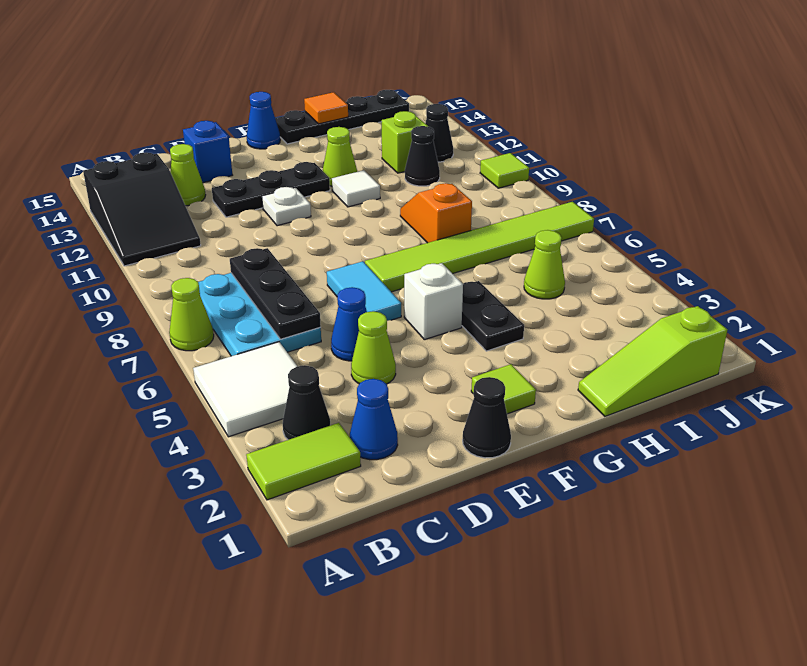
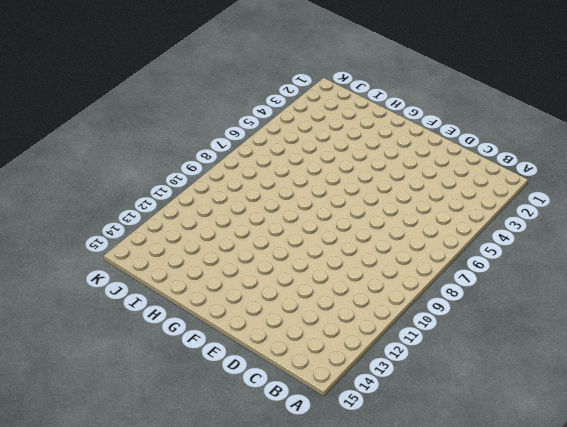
none -> lime tile A2:B2 level 1
none -> white tile A4:B5 level 1
none -> lime cone A7 level 1
none -> black slope A11:B13 level 1 top 13

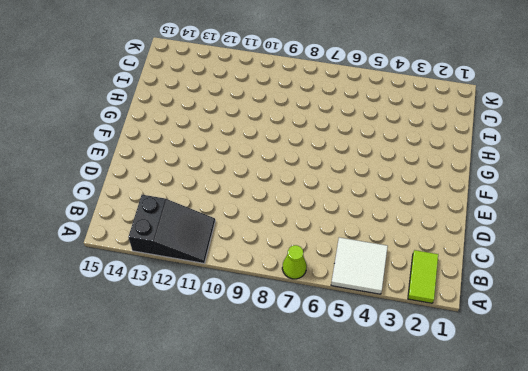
none -> black cone B3 level 1
none -> cyan plate B6:C8 level 1
none -> blue cone C2 level 1
none -> lime cone C13 level 1

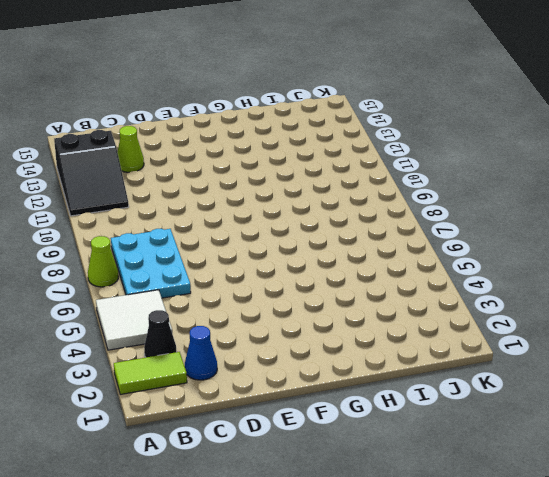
none -> lime cone D4 level 1
none -> blue cone D5 level 1
none -> black plate D12:F12 level 1
none -> blue brick D14 level 1

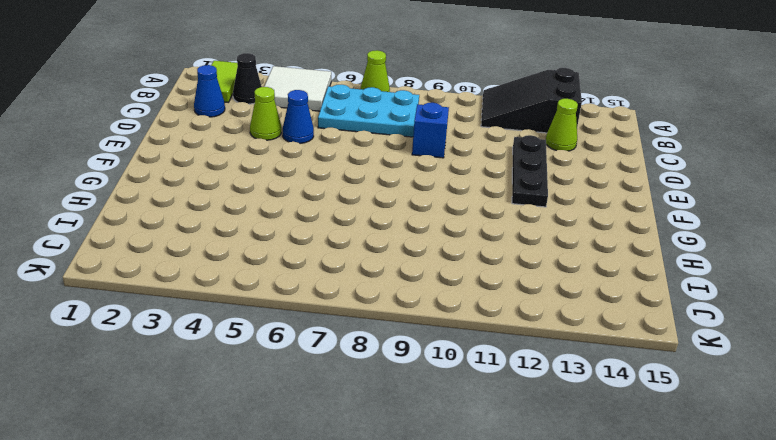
blue brick D9 level 1 -> blue brick D14 level 1
none -> black cone E1 level 1
none -> cyan tile E6:E7 level 1
none -> white plate E11 level 1
none -> lime tile F2 level 1

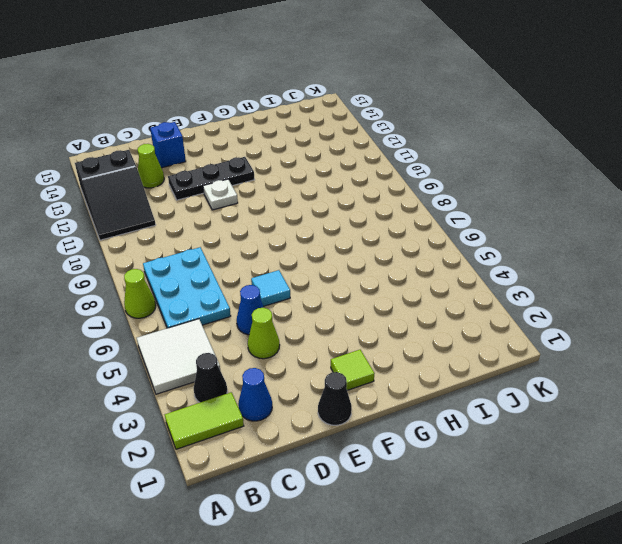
cyan tile E6 level 1 -> cyan tile E6:E7 level 1
none -> white brick F5 level 1
none -> lime tile F7:K7 level 1
none -> blue cone F15 level 1
none -> black plate G4:G5 level 1

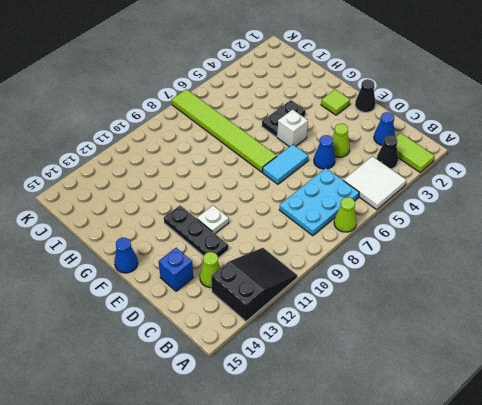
none -> white tile G11 level 1
none -> lime cone G12 level 1
none -> black plate G15:J15 level 1
none -> lime slope H1:J1 level 1 top J

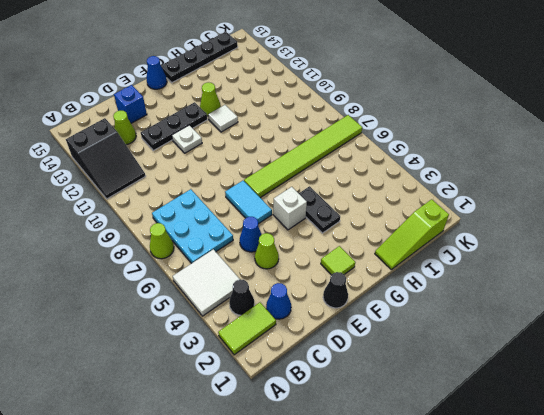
none -> orange slope H8:H9 level 1 top 8
none -> lime cone I5 level 1
none -> black cone I11 level 1
none -> lime brick I12 level 1

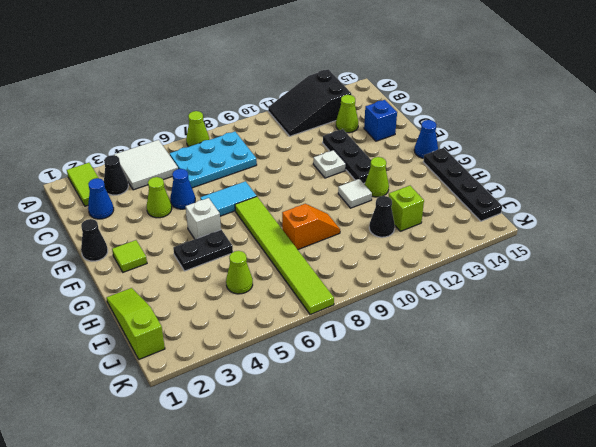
none -> black cone J12 level 1
none -> lime tile K10 level 1
none -> black plate C6:C8 level 2
none -> orange tile H15 level 2

